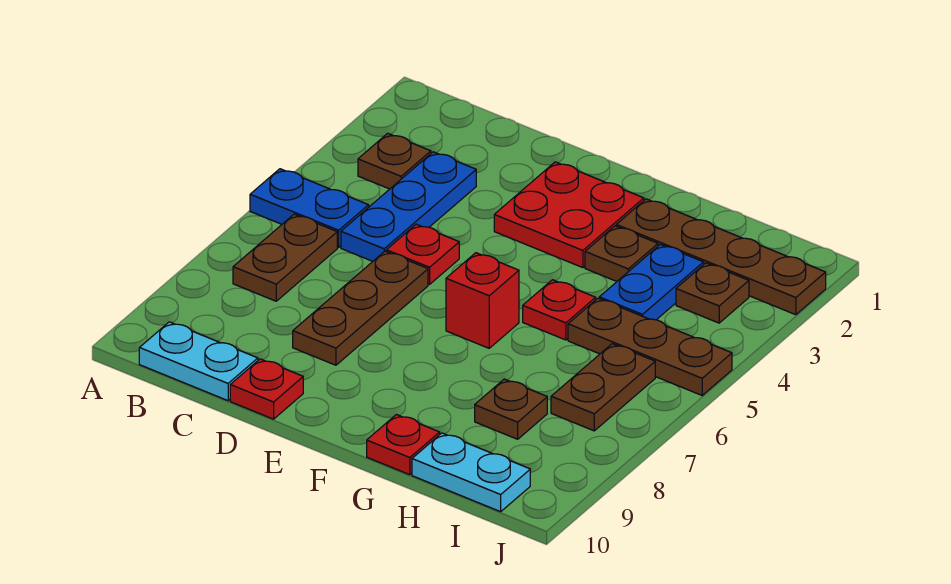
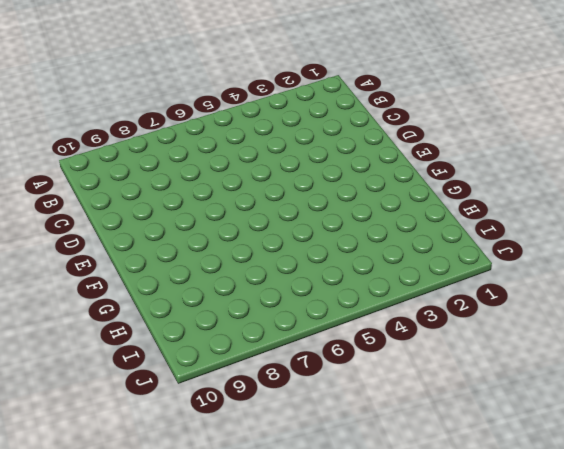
none -> blue plate A5:B5 level 1
none -> brown plate B3 level 1
none -> brown plate B6:B7 level 1

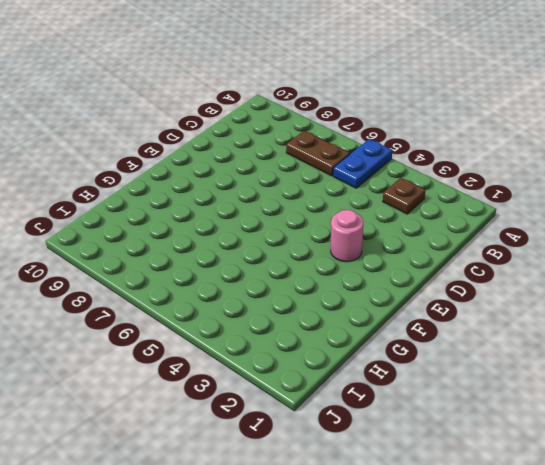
pink round brick E3 level 1 -> red plate E2:F3 level 1
none -> cyan plate B10:C10 level 1
none -> blue plate C3:C5 level 1
none -> red plate D5 level 1

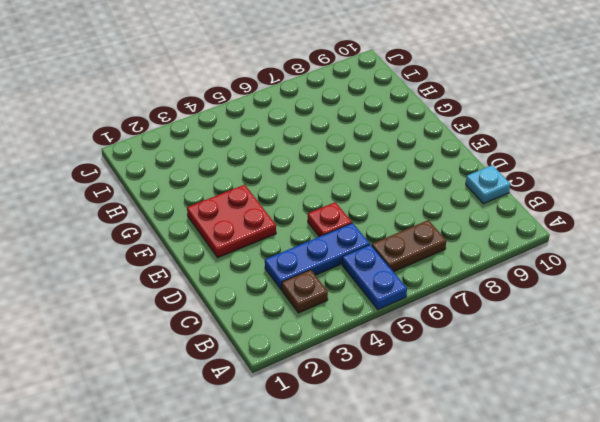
cyan plate C10 level 1 -> cyan plate B10:C10 level 1
none -> brown plate D6:D8 level 1
none -> red plate D10 level 1
none -> red brick F6 level 1

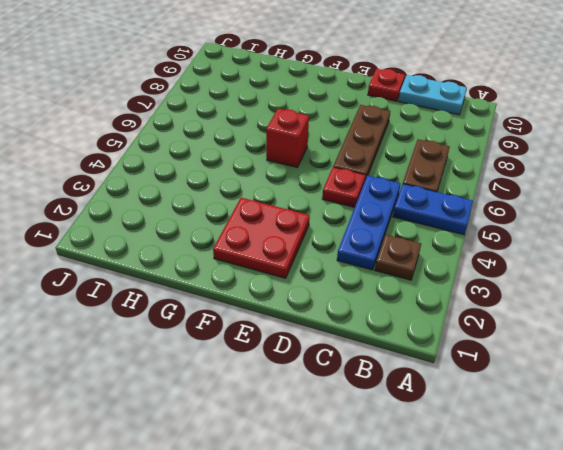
none -> brown plate G2:J2 level 1
none -> brown plate G3 level 1
none -> red plate G5 level 1

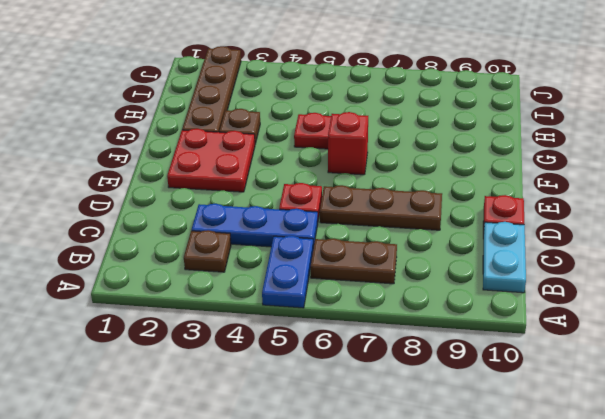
none -> red plate G10 level 1
none -> blue plate H3:H4 level 1
none -> brown plate H5:J5 level 1

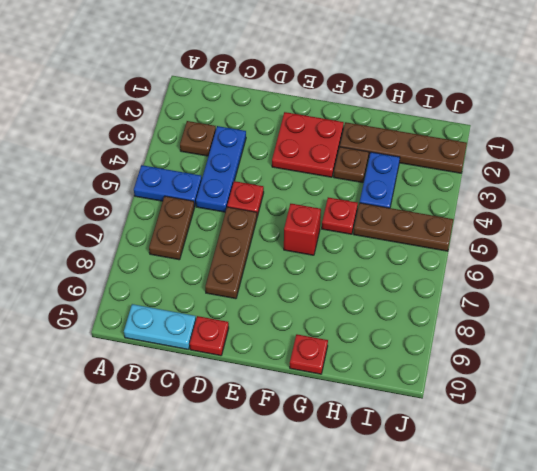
none -> brown plate H8 level 1
none -> cyan plate H10:I10 level 1
none -> brown plate I3 level 1

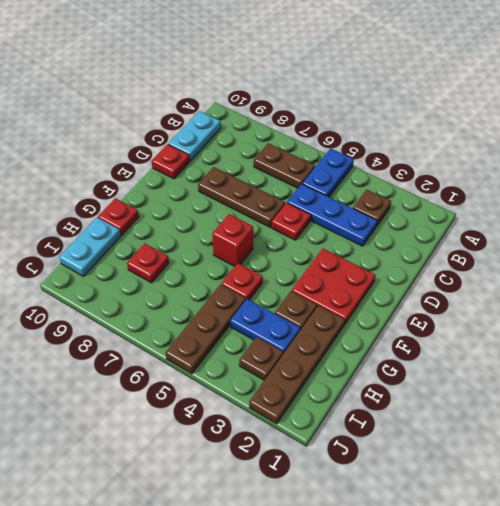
red plate H8 level 1 -> brown plate H8 level 1
none -> brown plate I6:I7 level 1

